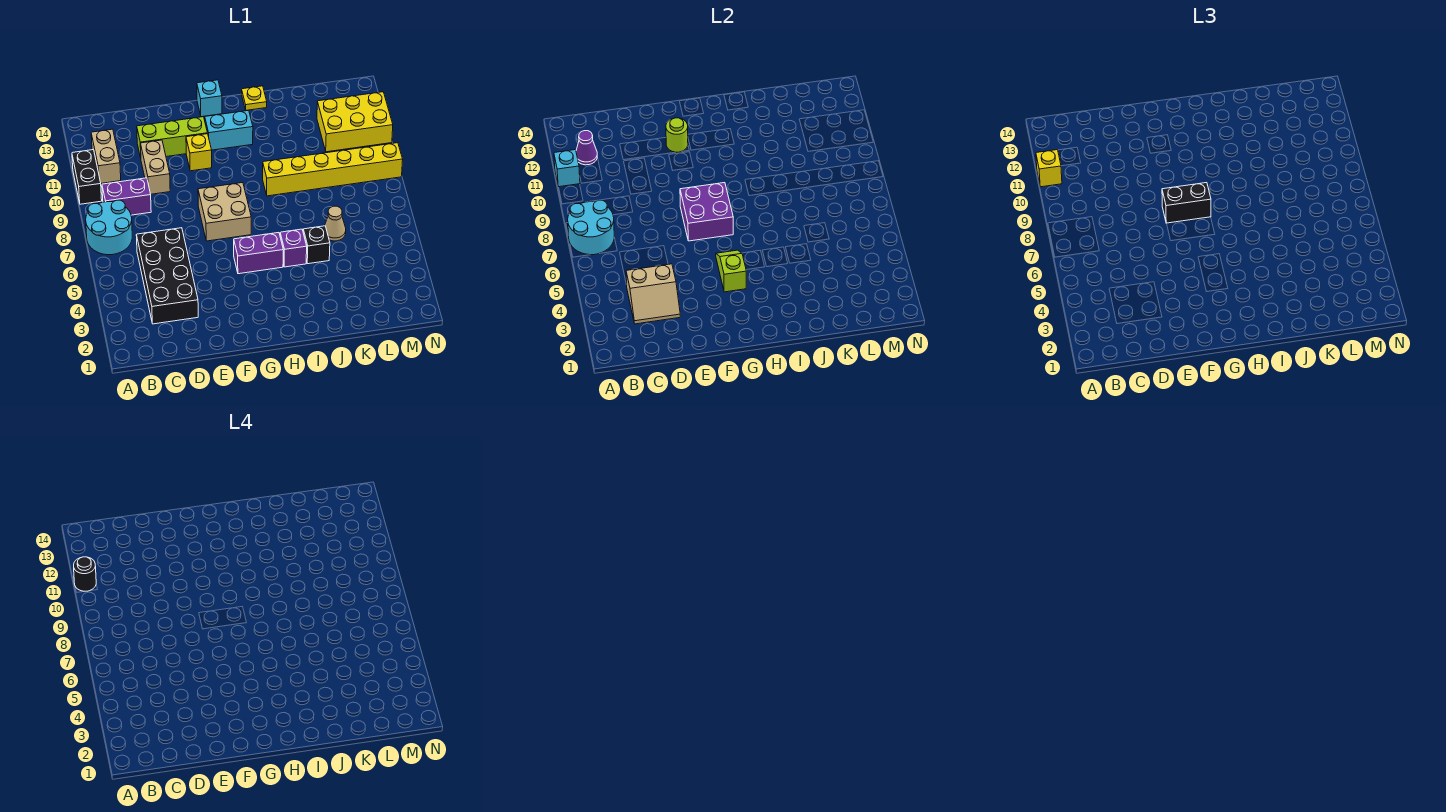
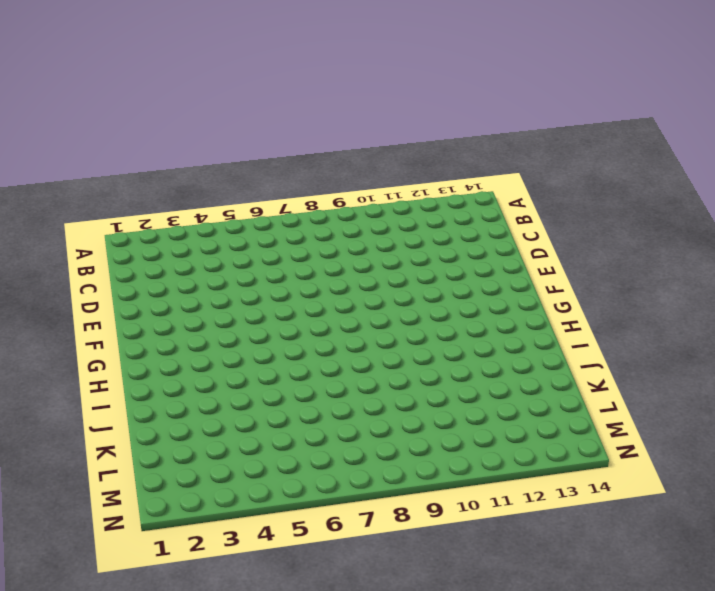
none -> cyan round brick A7:B8 level 1
none -> black brick A10:A11 level 1
none -> purple brick B9:C9 level 1

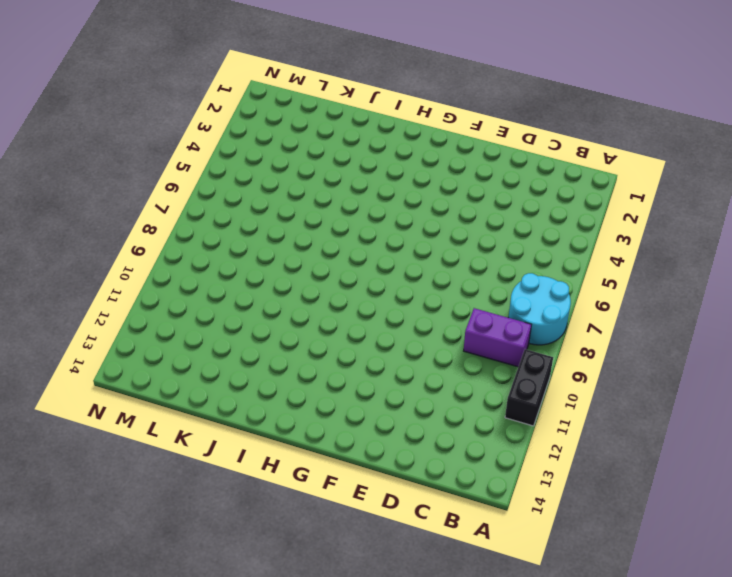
none -> tan brick B11:B12 level 1
none -> black brick C3:D6 level 1
none -> tan brick D10:D11 level 1

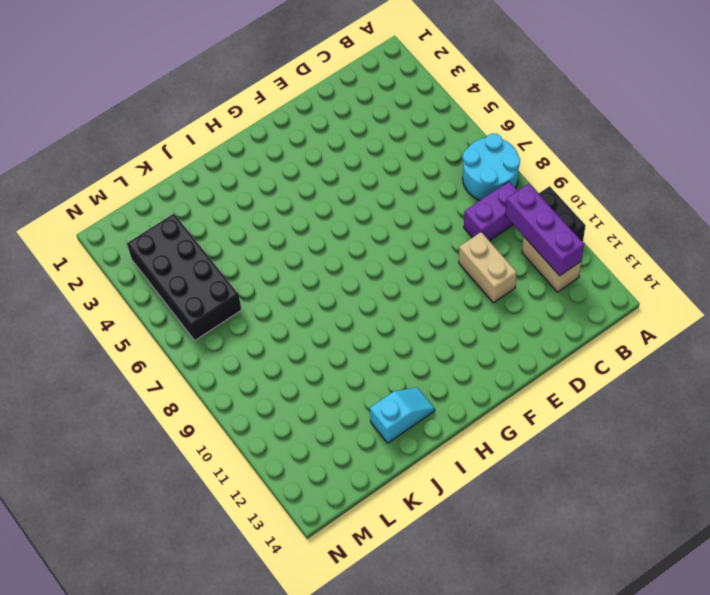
purple brick B10:B12 level 2 -> purple cone B12 level 2
cyan slope I13:J13 level 1 top J -> none
black brick L3:M6 level 1 -> black brick C3:D6 level 1
none -> lime brick D12:F12 level 1
none -> tan brick F7:G8 level 1
none -> yellow brick F11 level 1

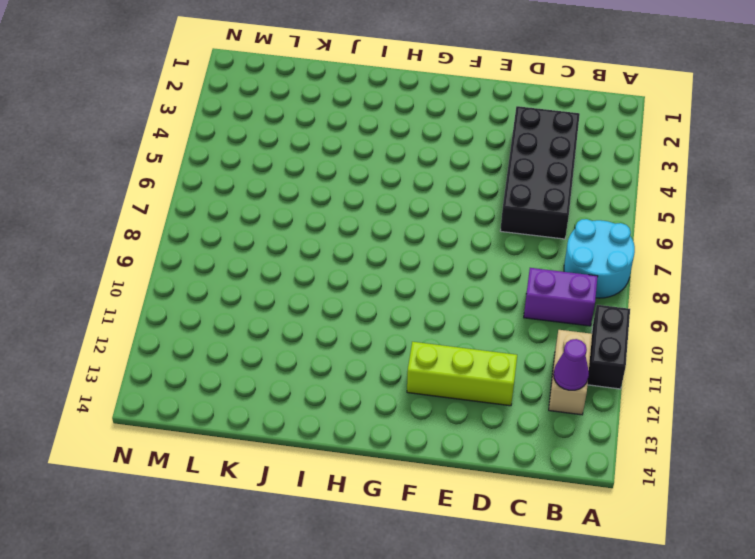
none -> tan brick D10:D11 level 1
none -> tan brick F7:G8 level 1
none -> yellow brick F11 level 1

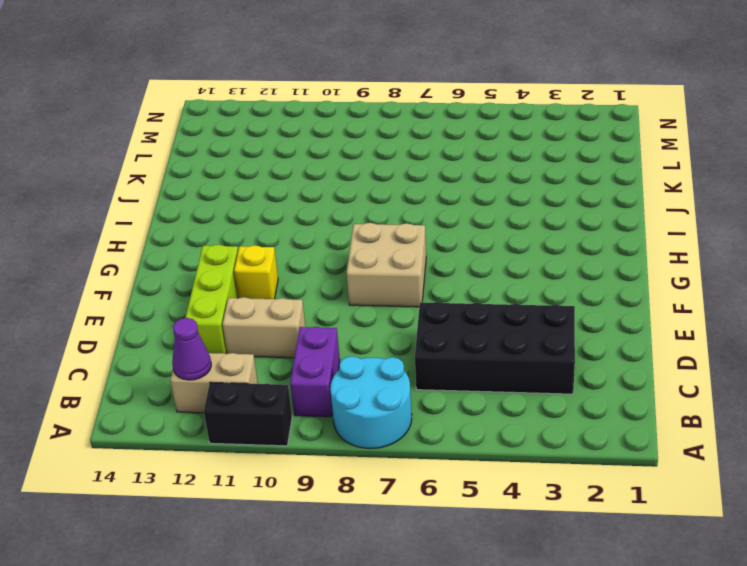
none -> purple brick G5:H5 level 1
none -> cyan brick G12:H12 level 1
none -> cyan brick G14 level 1

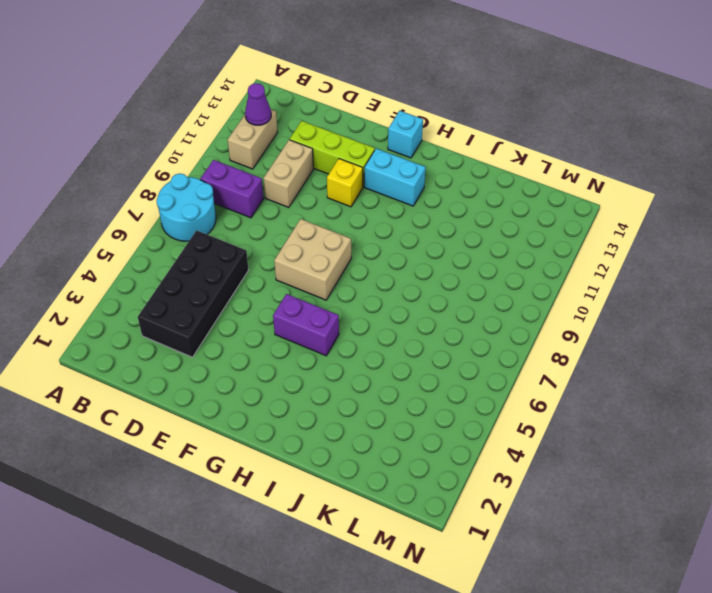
none -> black brick A10:A11 level 1
none -> purple brick I5 level 1
none -> yellow brick I9:N9 level 1

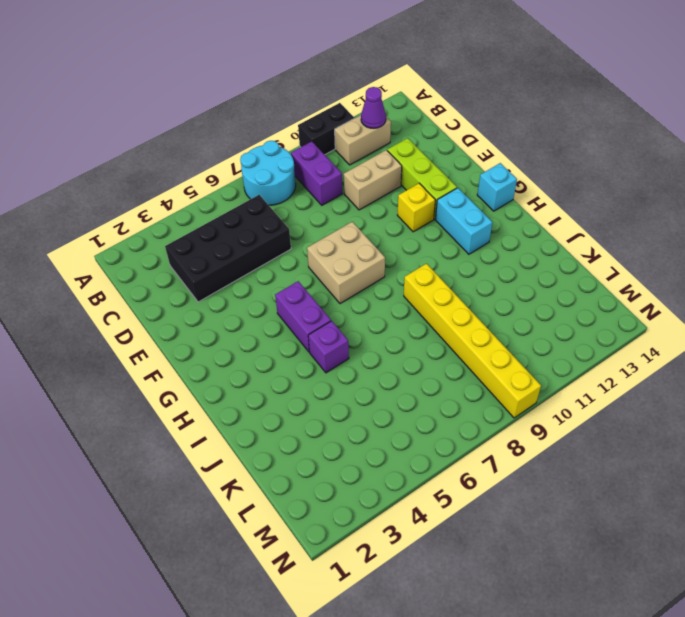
none -> yellow plate I14 level 1
none -> black brick J5 level 1
none -> tan cone K6 level 1

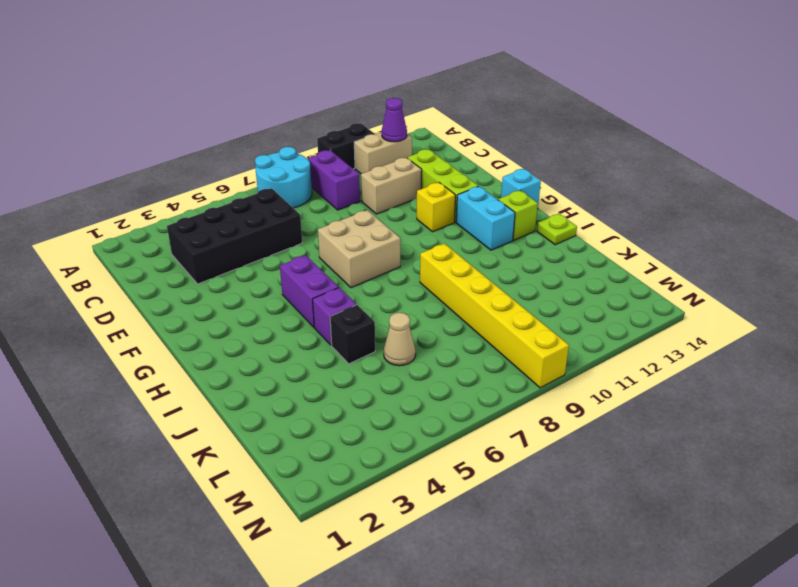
lime brick H13 level 1 -> none
lime plate I14 level 1 -> yellow plate I14 level 1
none -> yellow brick L11:N12 level 1
none -> cyan round brick A7:B8 level 2
none -> cyan brick A11 level 2

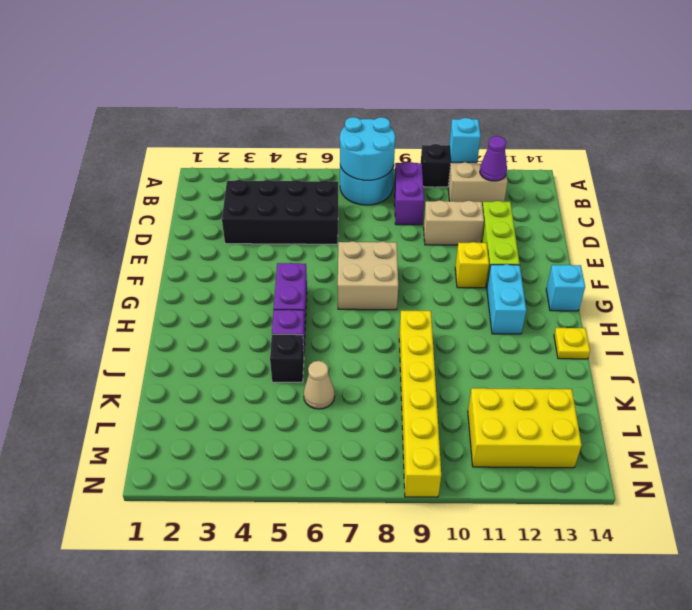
yellow brick L11:M13 level 1 -> yellow brick L11:N12 level 1
none -> tan slope C3:D4 level 2 top 4
none -> purple brick F7:G8 level 2
none -> lime round brick F12 level 2

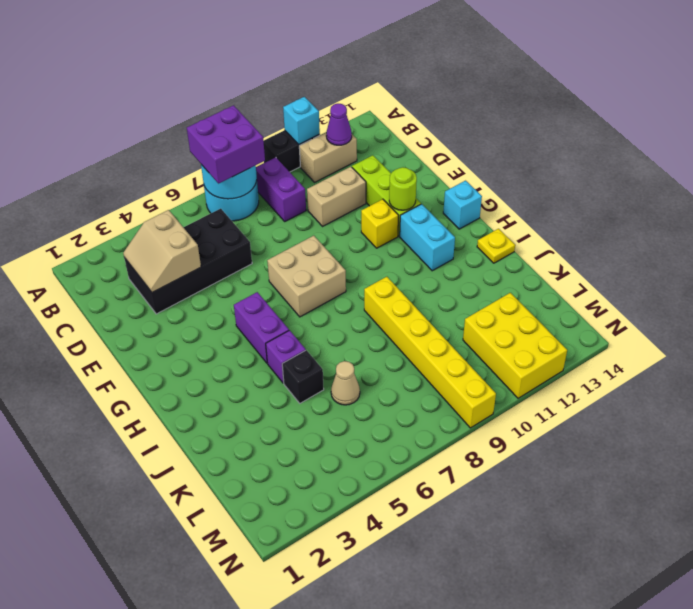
purple brick A7:B8 level 3 -> purple brick F7:G8 level 2
none -> lime slope G4:G5 level 2 top 4
none -> yellow brick A11 level 3
none -> black brick F8:G8 level 3

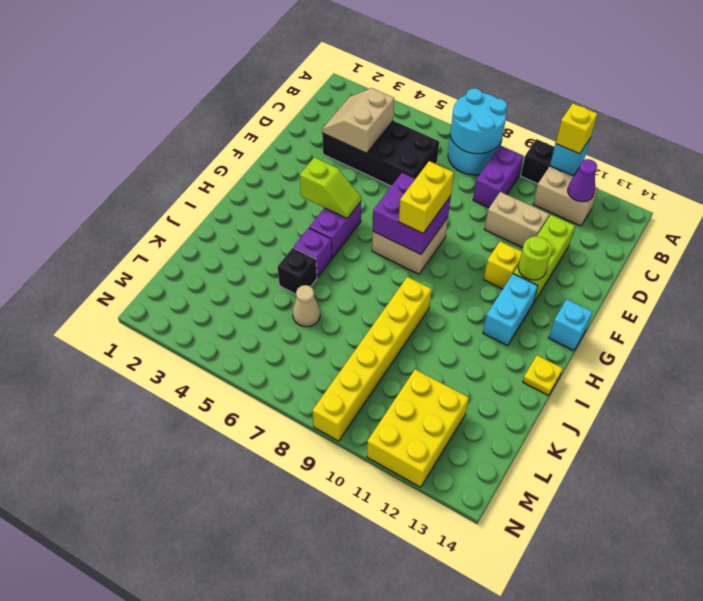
yellow brick F8:G8 level 3 -> black brick F8:G8 level 3
none -> black round brick A11 level 4

